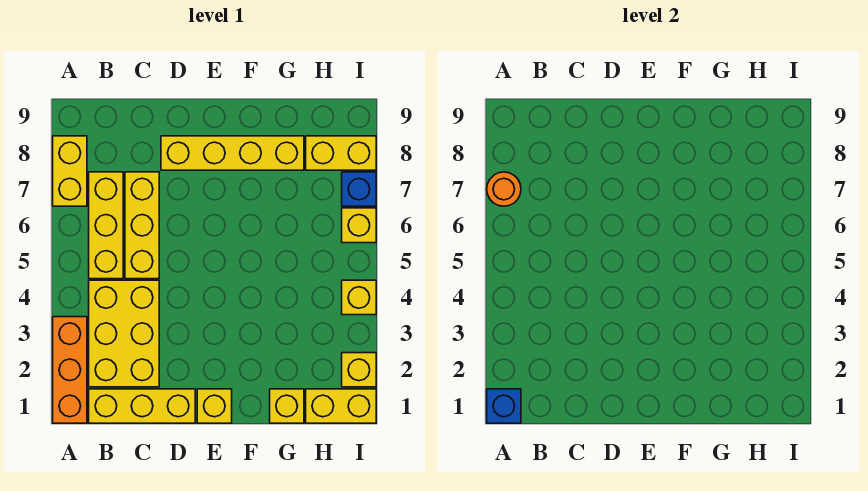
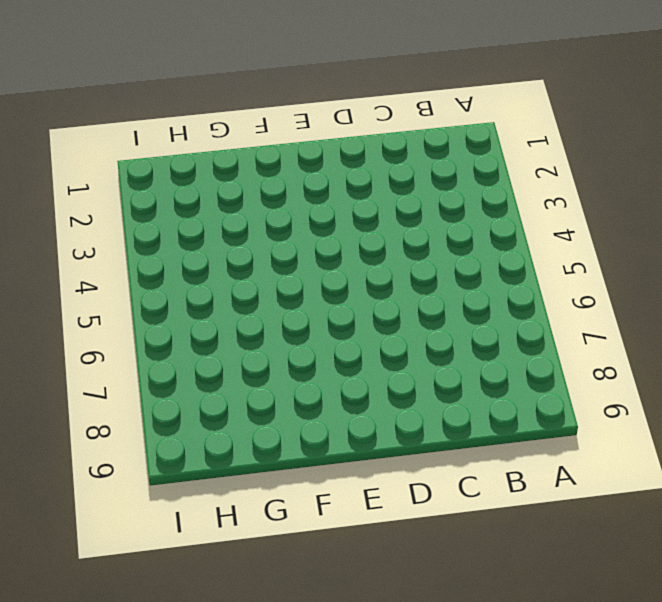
none -> orange brick A1:A3 level 1
none -> yellow brick A7:A8 level 1
none -> yellow brick B1:D1 level 1

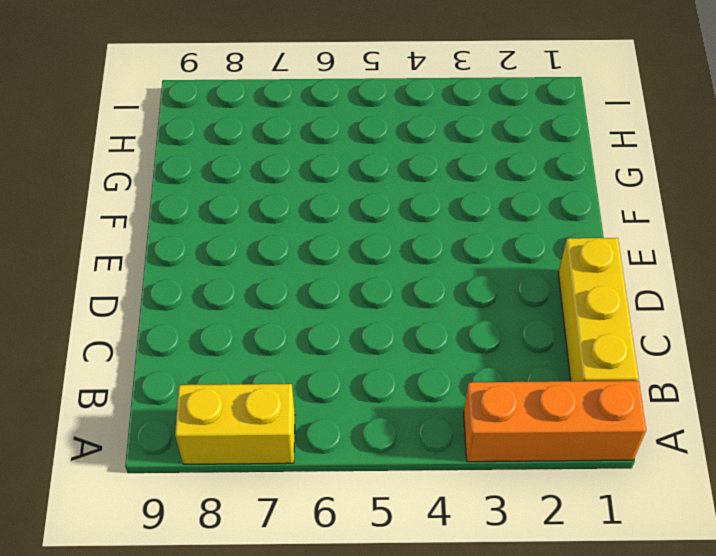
none -> yellow brick B2:C4 level 1
none -> yellow brick B5:B7 level 1
none -> yellow brick C5:C7 level 1

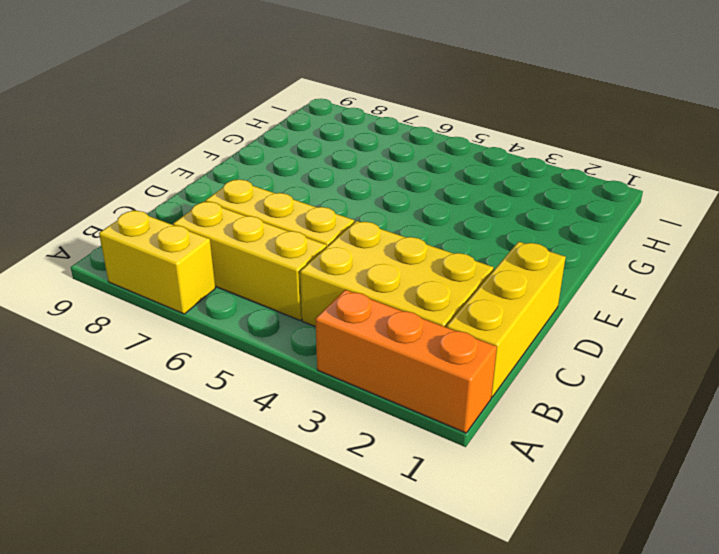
none -> yellow brick D8:G8 level 1
none -> yellow brick E1 level 1
none -> yellow brick G1 level 1

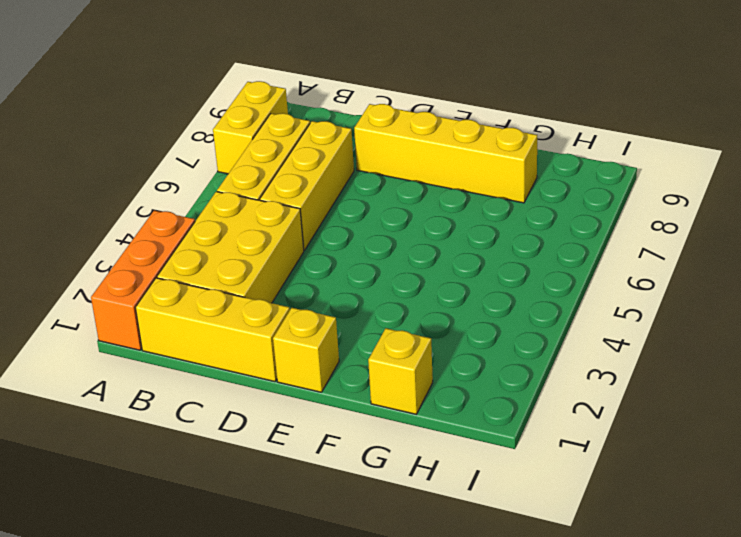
none -> yellow brick H1:I1 level 1
none -> yellow brick H8:I8 level 1
none -> yellow brick I2 level 1

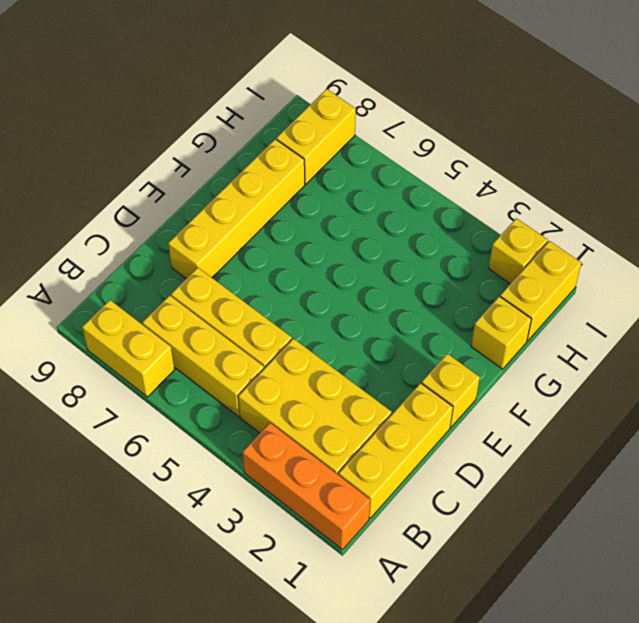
none -> yellow brick I4 level 1
none -> yellow brick I6 level 1
none -> blue brick I7 level 1

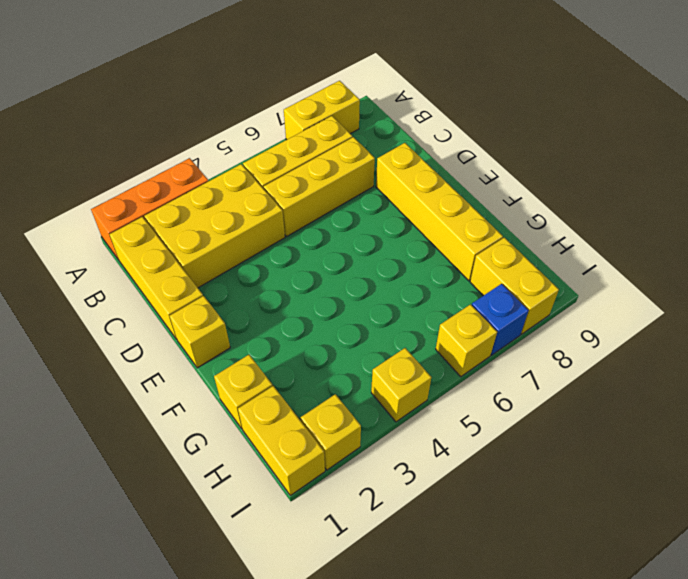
none -> blue brick A1 level 2
none -> orange round brick A7 level 2

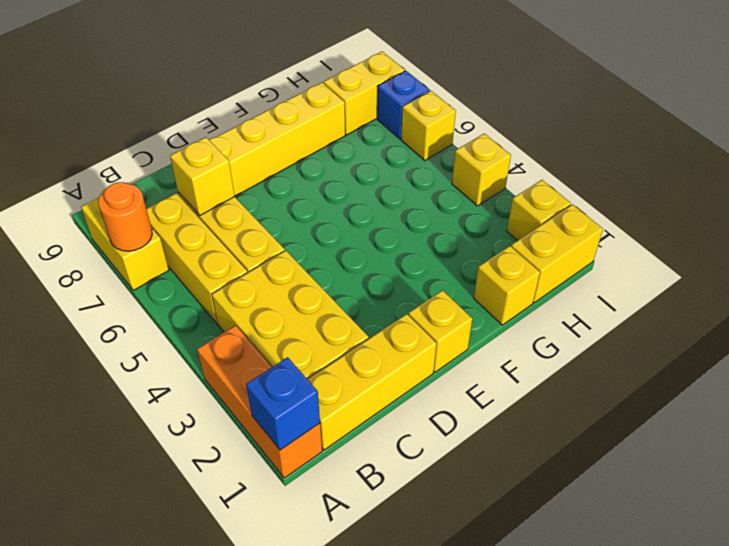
yellow brick C7 level 2 -> none

